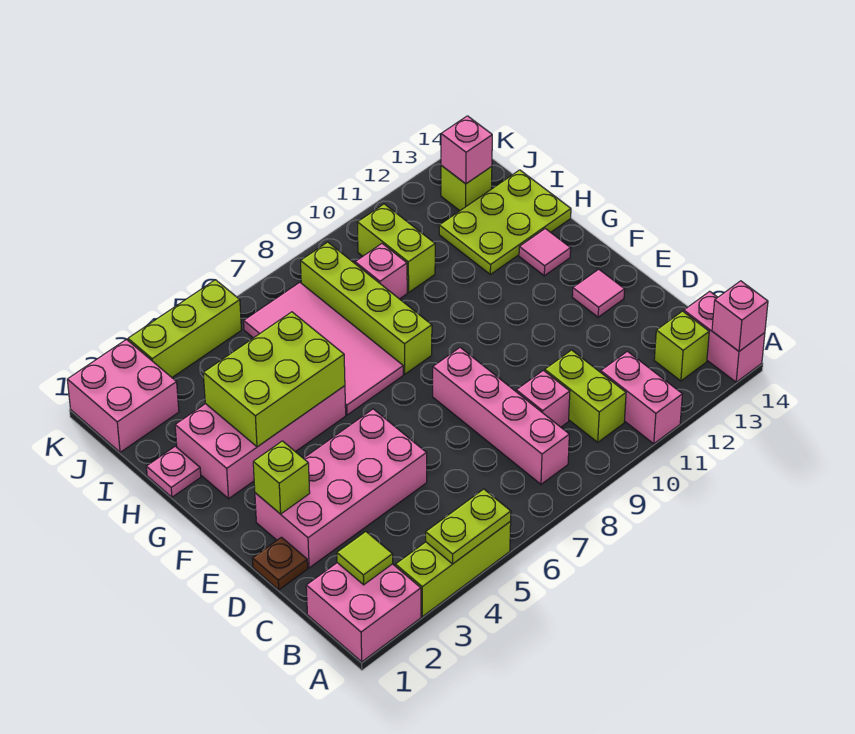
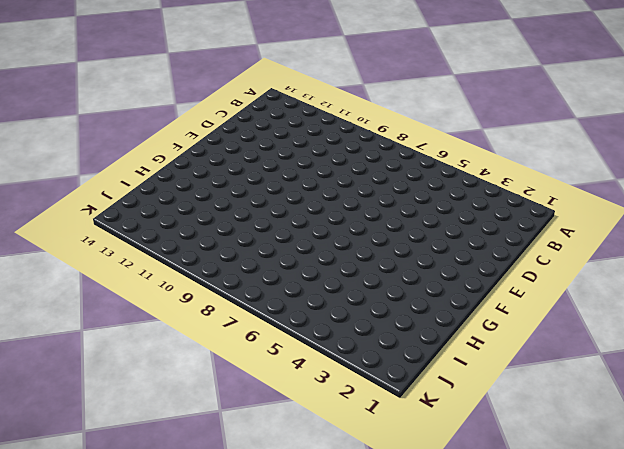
none -> pink brick A1:B2 level 1
none -> lime brick A3:A5 level 1
none -> pink brick A11:B11 level 1

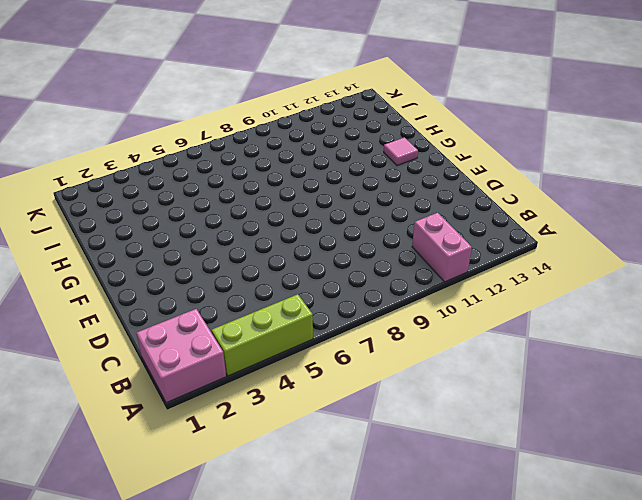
none -> pink brick A14:B14 level 1
none -> pink brick B8:E8 level 1
none -> lime brick B10:C10 level 1

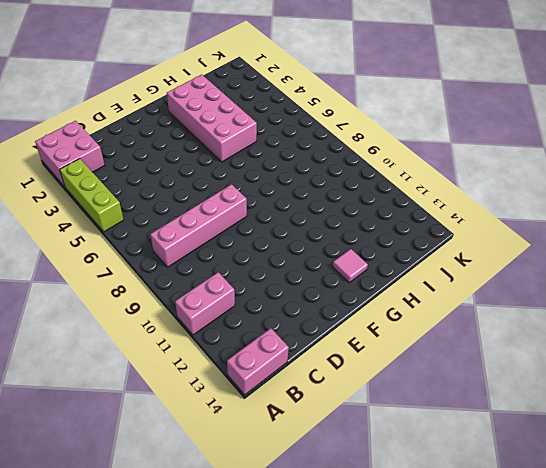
none -> lime brick B10:C10 level 1
none -> lime brick B13 level 1
none -> pink brick C9 level 1

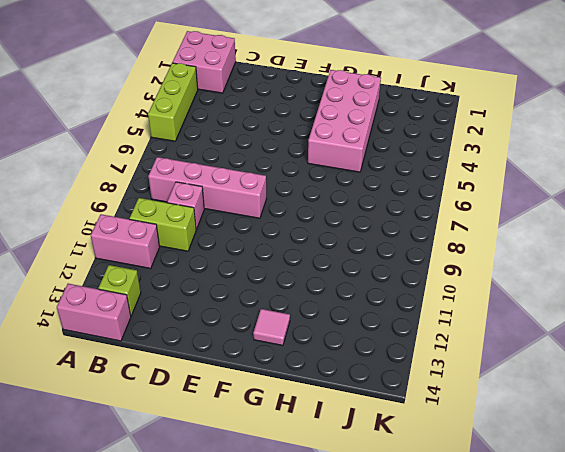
none -> brown plate D1 level 1
none -> pink brick D2:E5 level 1
none -> pink tile E13 level 1

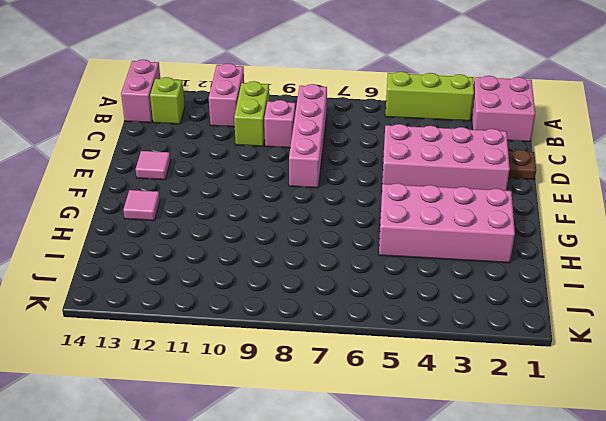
none -> pink tile G6:J7 level 1
none -> lime brick G8:J8 level 1
none -> pink plate H1 level 1

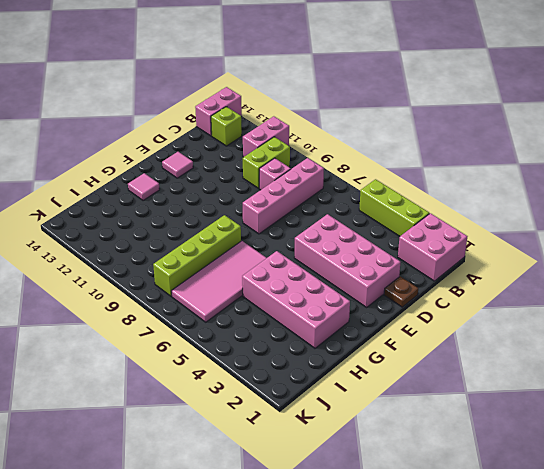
none -> pink plate H1 level 1
none -> lime plate H12:I14 level 1
none -> pink brick I9 level 1

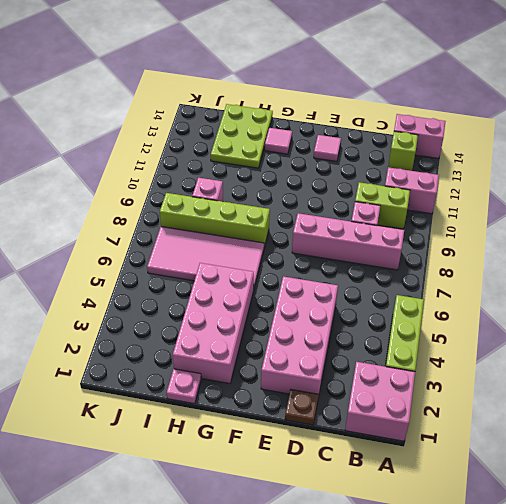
none -> lime brick I10:J10 level 1
none -> pink brick J1:K2 level 1
none -> lime brick J13 level 1

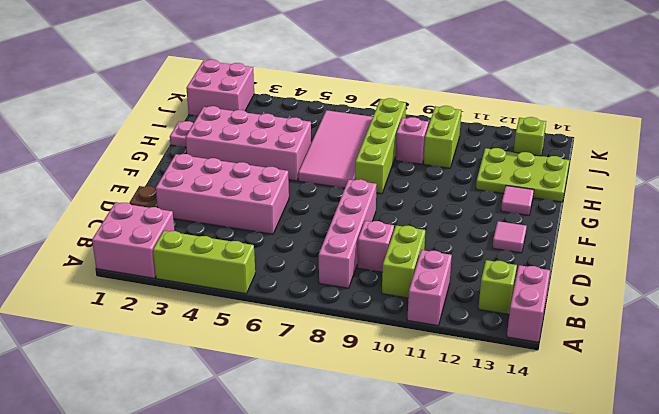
none -> lime brick K3:K5 level 1
none -> lime plate A4:A5 level 2
none -> pink brick A14 level 2

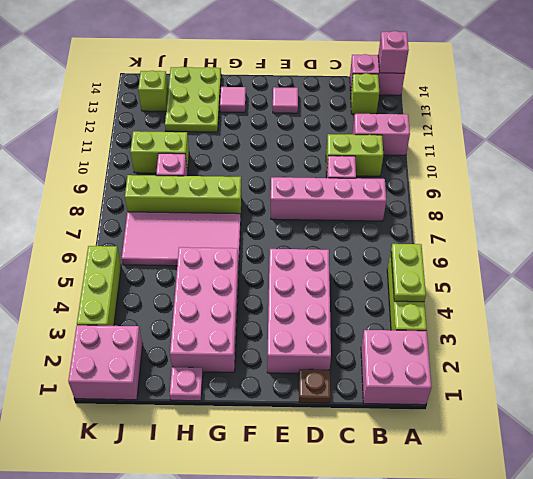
none -> lime tile B2 level 2
none -> lime brick E2 level 2
none -> lime brick G3:H5 level 2

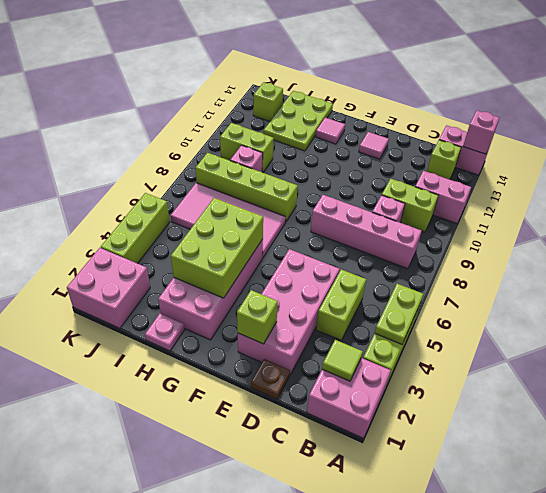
lime brick C4:C5 level 1 -> none
none -> pink brick J13 level 2

